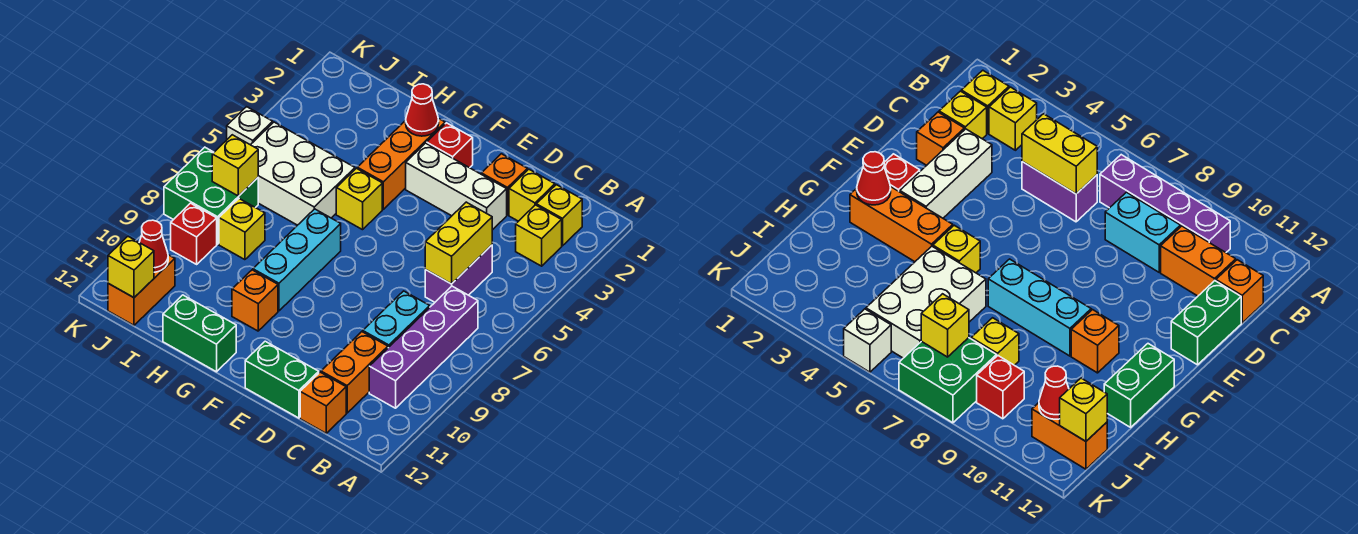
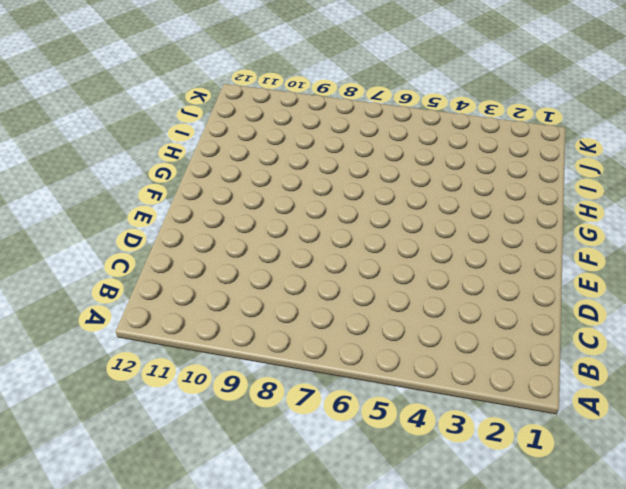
none -> yellow brick B2 level 1
none -> yellow brick B3 level 1
none -> purple brick B7:B10 level 1

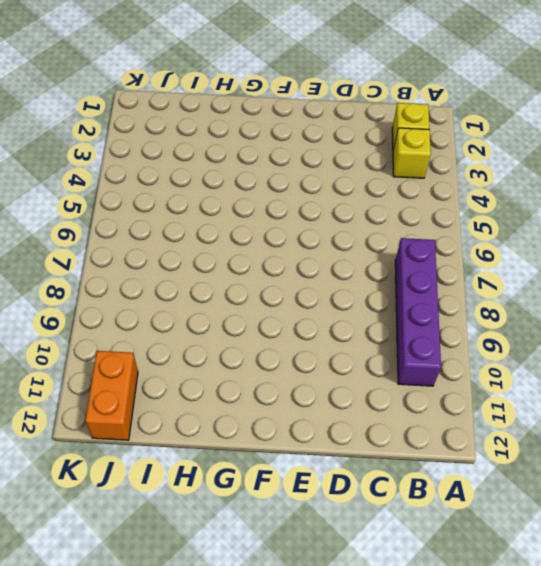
none -> yellow brick C2 level 1
none -> purple brick C5:C6 level 1
none -> cyan brick C8:C9 level 1

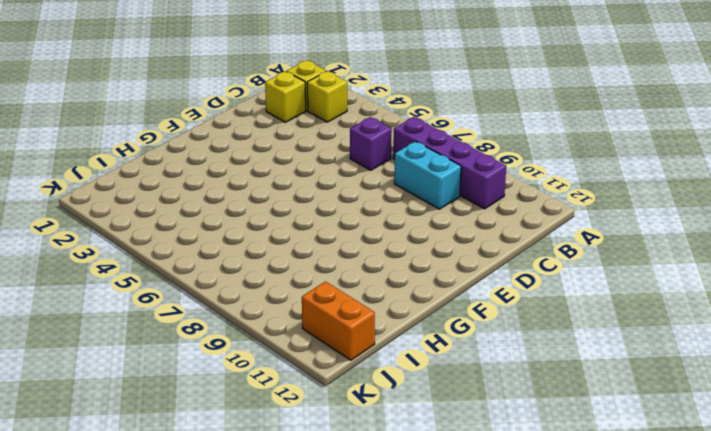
purple brick C6 level 1 -> purple brick C5:C6 level 1
none -> orange brick C10:C11 level 1
none -> orange brick C12 level 1
none -> orange brick D2 level 1

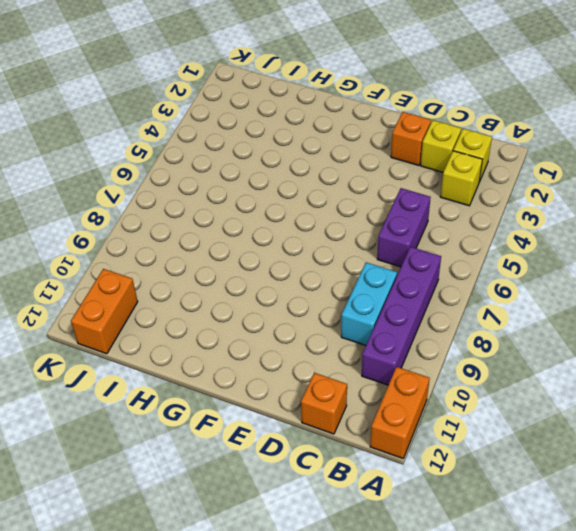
orange brick A11:A12 level 1 -> orange brick C10:C11 level 1
none -> white brick D3:F3 level 1
none -> green brick D12:E12 level 1
none -> red brick F2 level 1

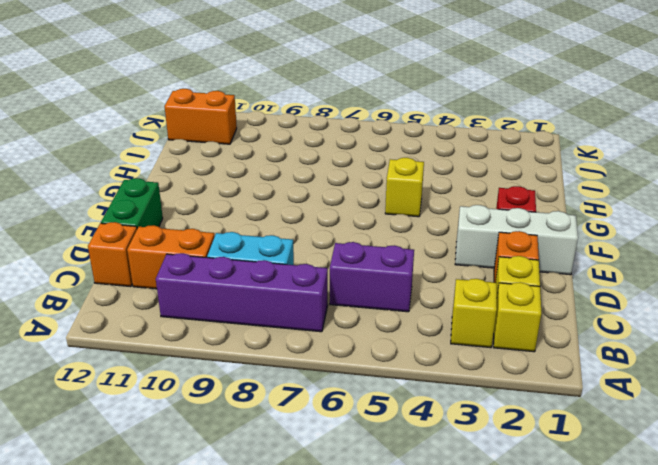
white brick E1:E3 level 1 -> white brick D3:F3 level 1
none -> orange brick G2:G4 level 1
none -> cyan brick G7:G9 level 1
none -> orange brick G10 level 1

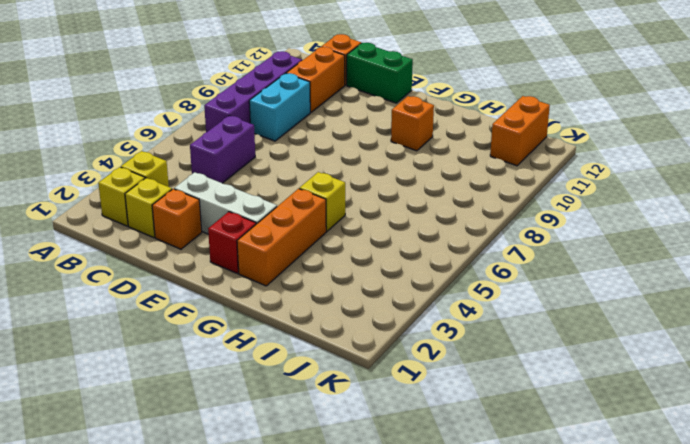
none -> cyan brick G7:G9 level 1
none -> green brick G12:H12 level 1
none -> white brick H5:J6 level 1

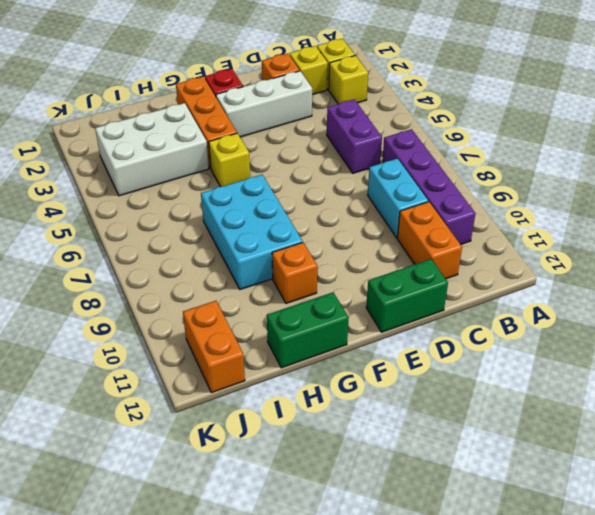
cyan brick G7:H9 level 1 -> cyan brick G7:G9 level 1
white brick H3:J4 level 1 -> white brick H5:J6 level 1
none -> orange brick C12 level 1
none -> yellow brick I8 level 1
none -> green brick J7:K8 level 1

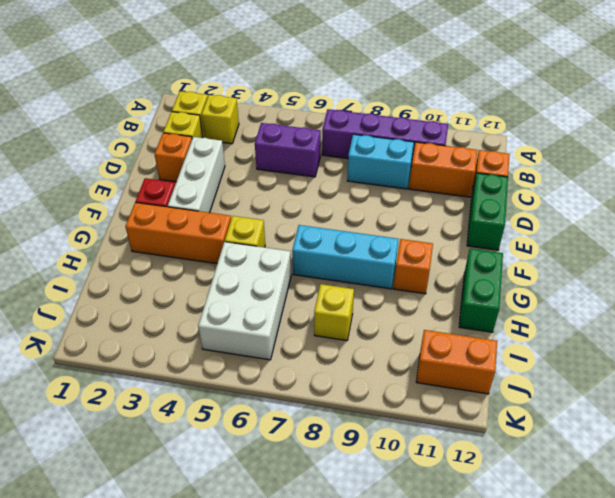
none -> green brick J7:K8 level 1
none -> red brick J9 level 1
none -> white brick K5 level 1

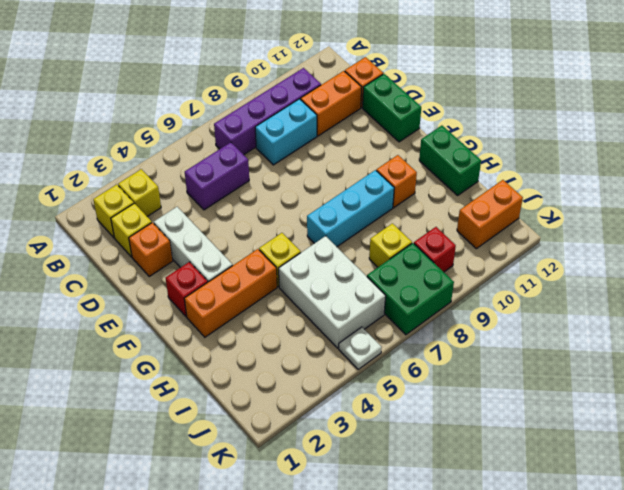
white plate K5 level 1 -> white brick K5 level 1
none -> yellow brick C5:C6 level 2
none -> red cone G2 level 2
none -> yellow brick J7 level 2

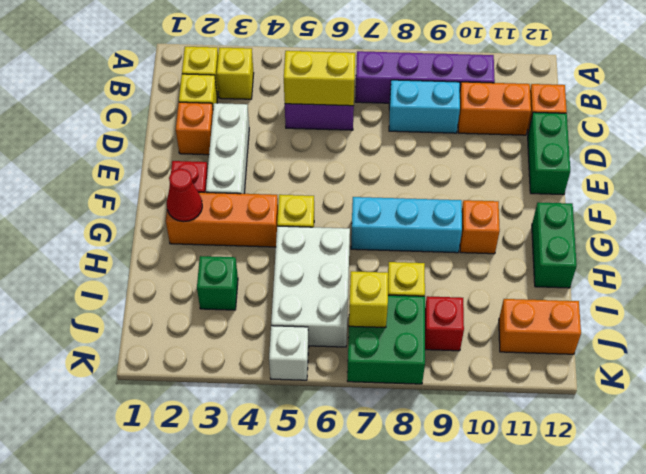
green brick I3 level 1 -> none
none -> red cone J11 level 2
none -> yellow brick J12 level 2

